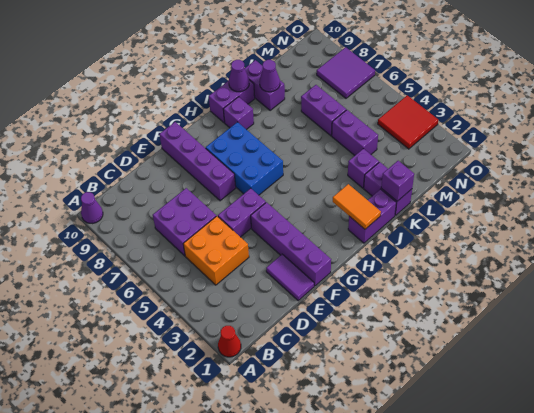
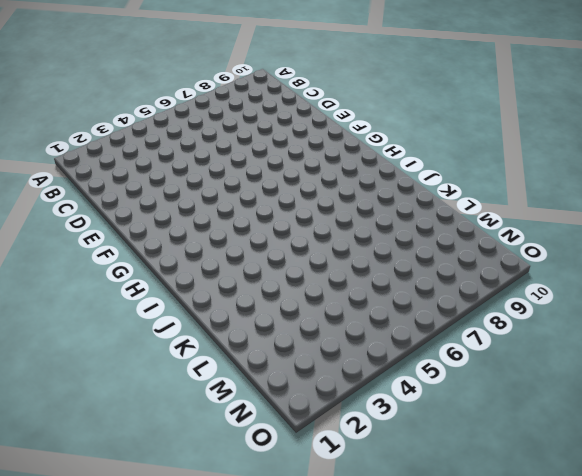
none -> red cone A1 level 1
none -> purple cone A10 level 1
none -> orange brick C4:D5 level 1

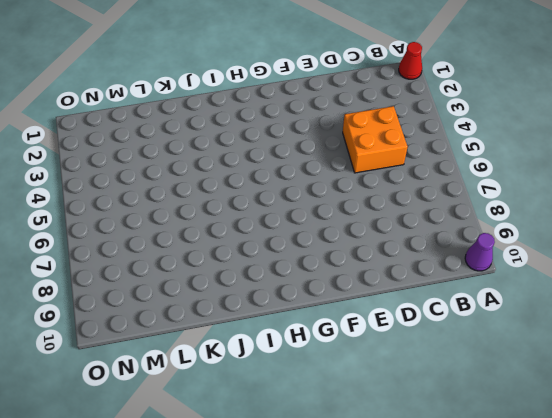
none -> purple brick C6:D7 level 1
none -> purple tile E1:E2 level 1
none -> purple brick E5:F5 level 1

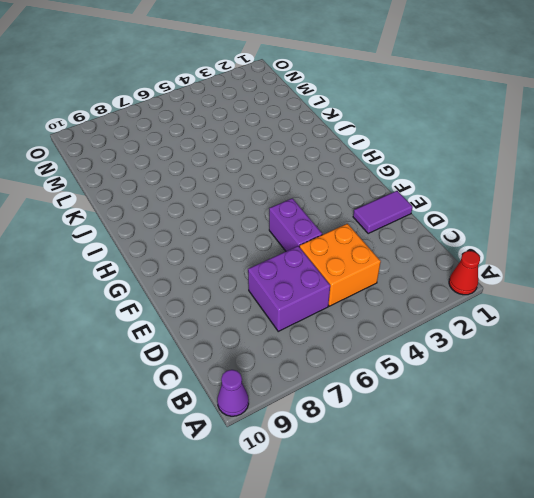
none -> purple brick F1:F4 level 1
none -> purple brick F7:F10 level 1
none -> blue brick G6:H8 level 1

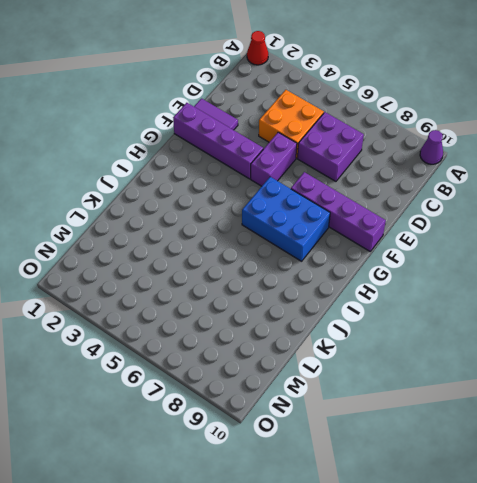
none -> purple brick I1:J1 level 1
none -> purple brick I9 level 1
none -> purple brick I10:J10 level 1

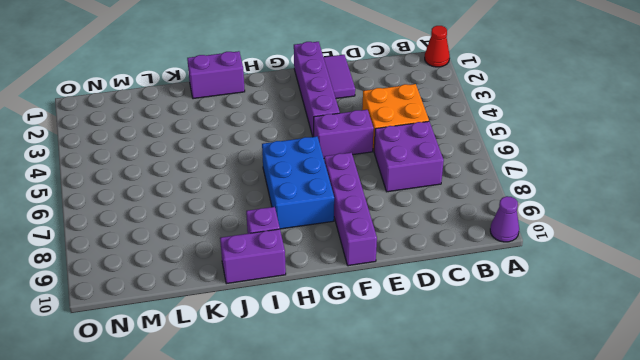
none -> purple brick K1:K2 level 1
none -> purple brick K3 level 1
none -> purple brick K9:K10 level 1

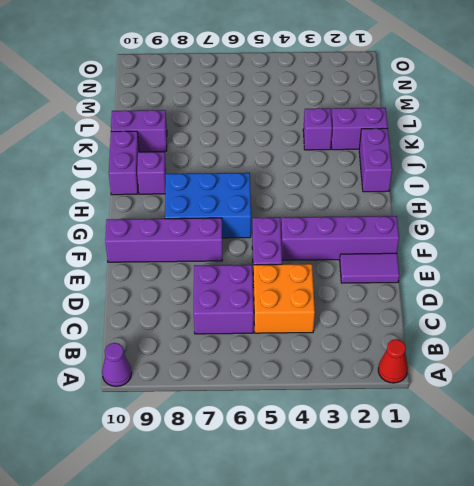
none -> purple brick L4:L5 level 1
none -> purple brick L6:L7 level 1
none -> red tile N3:O4 level 1

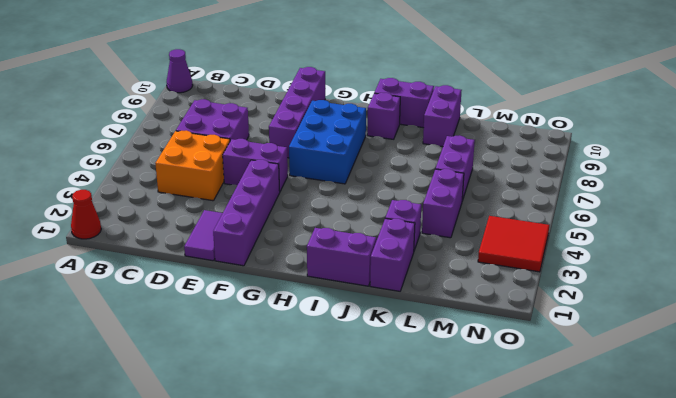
none -> purple tile N7:O8 level 1
none -> orange tile I1:I2 level 2
none -> purple cone J10 level 2

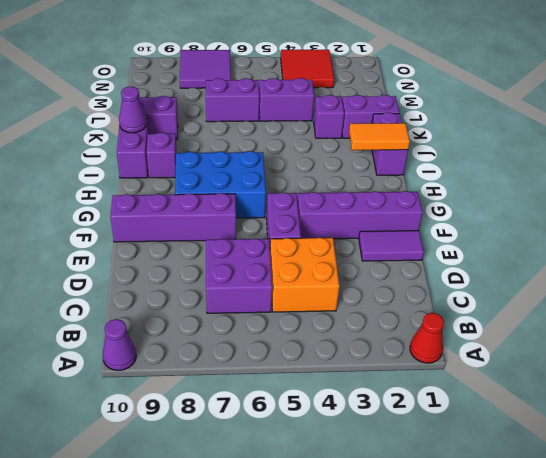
none -> purple brick K1 level 2
none -> purple cone K9 level 2

